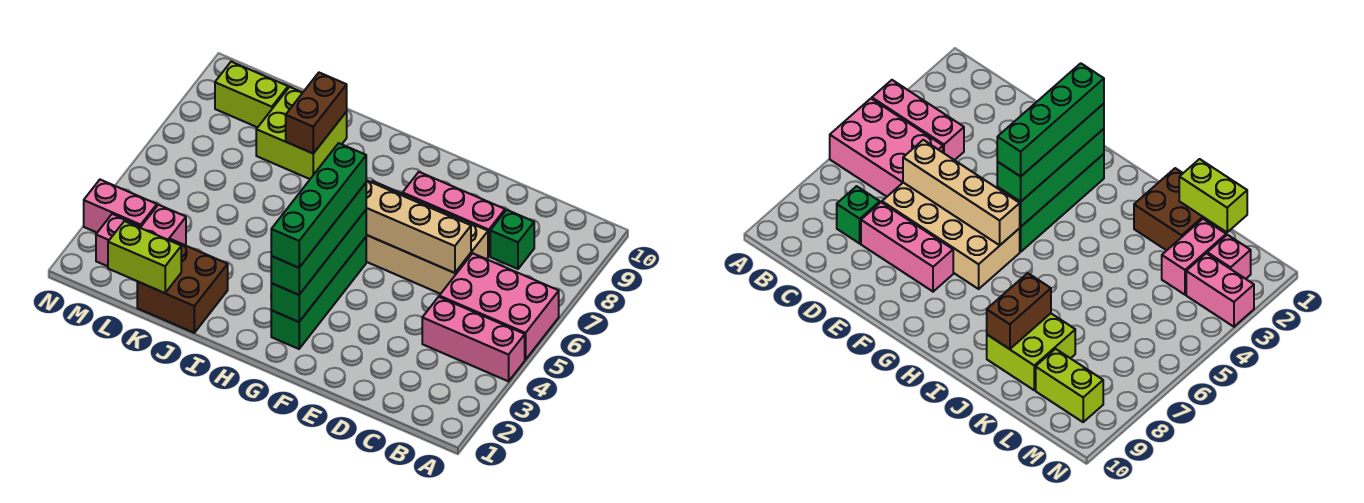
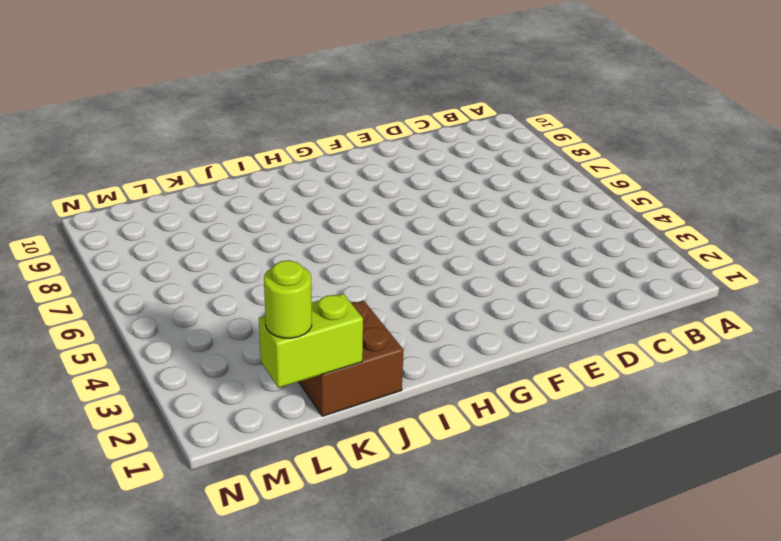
lime round brick L1 level 3 -> none
none -> pink brick A4:C4 level 1
none -> pink brick A5:C6 level 1
none -> green brick C8 level 1

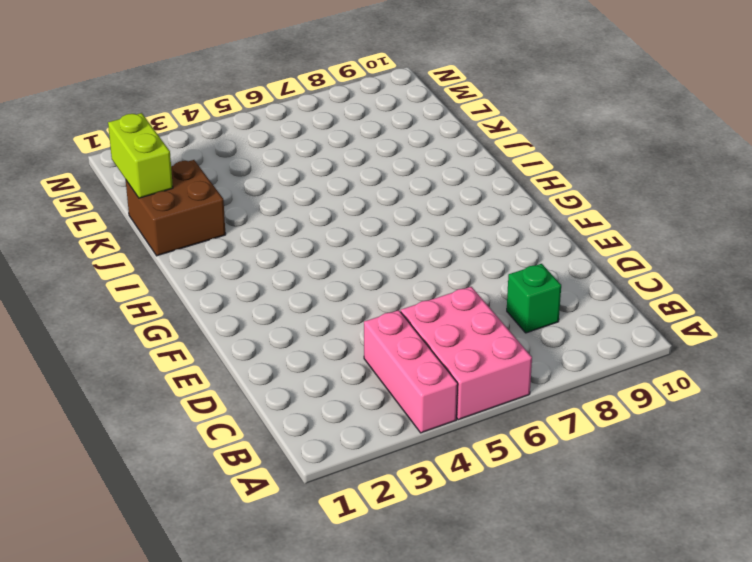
none -> tan brick D6:G7 level 1
none -> pink brick D8:F8 level 1
none -> green brick G2:G5 level 1

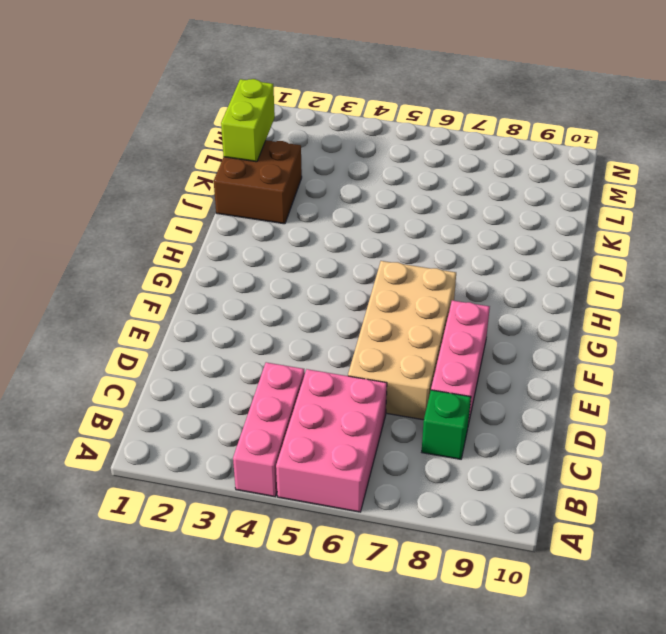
none -> green brick G2:G5 level 1
none -> lime brick J8:K9 level 1
none -> pink brick L2:L3 level 1

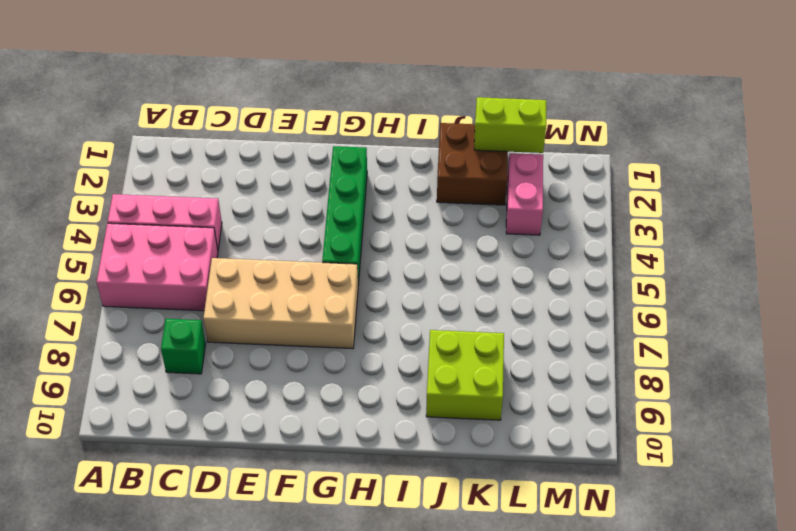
none -> pink brick D8:F8 level 1
none -> lime brick L9:M9 level 1
none -> pink brick M2 level 1

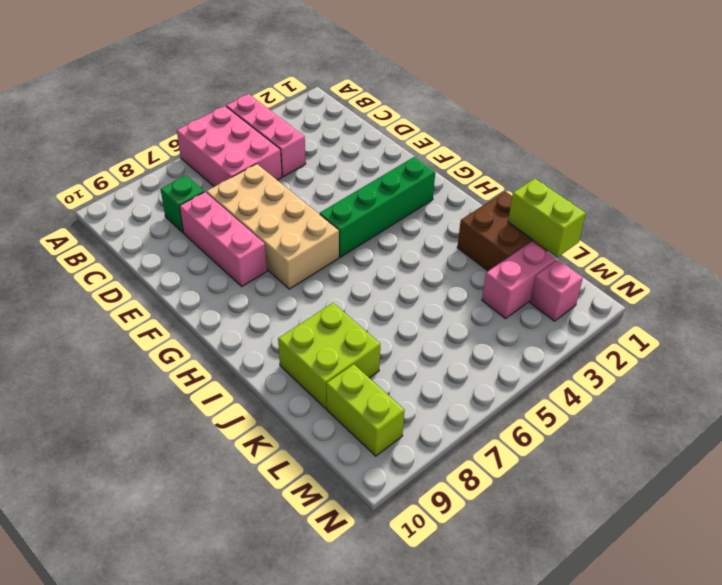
none -> pink brick M3:N3 level 1
none -> tan brick D6:G6 level 2
none -> green brick G2:G5 level 2

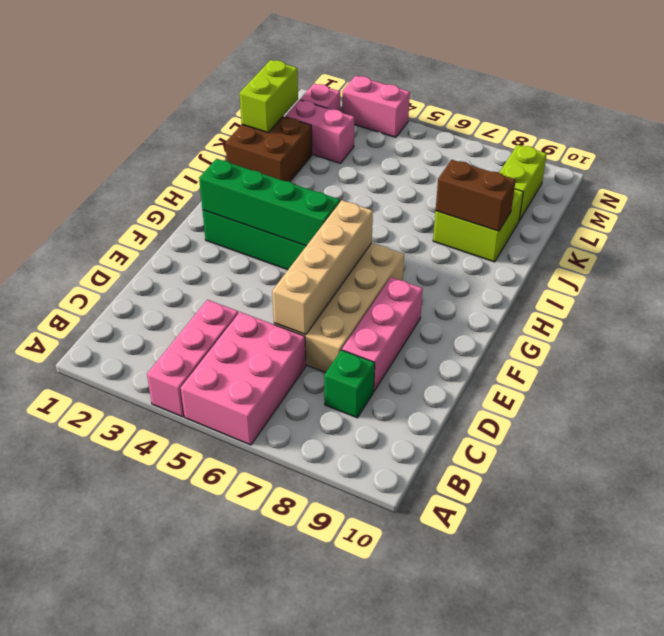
pink brick N3:N4 level 1 -> pink brick M3:N3 level 1
none -> green brick G2:G5 level 3
none -> green brick G2:G5 level 4

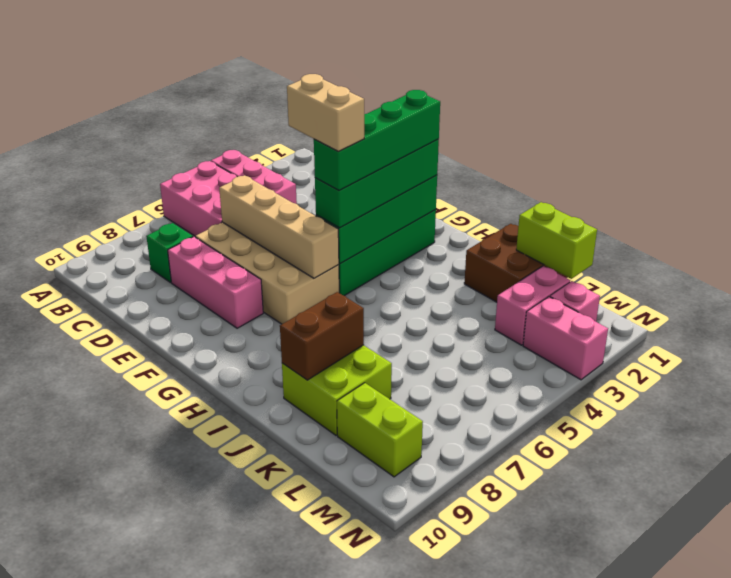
tan brick F5:G5 level 5 -> none

